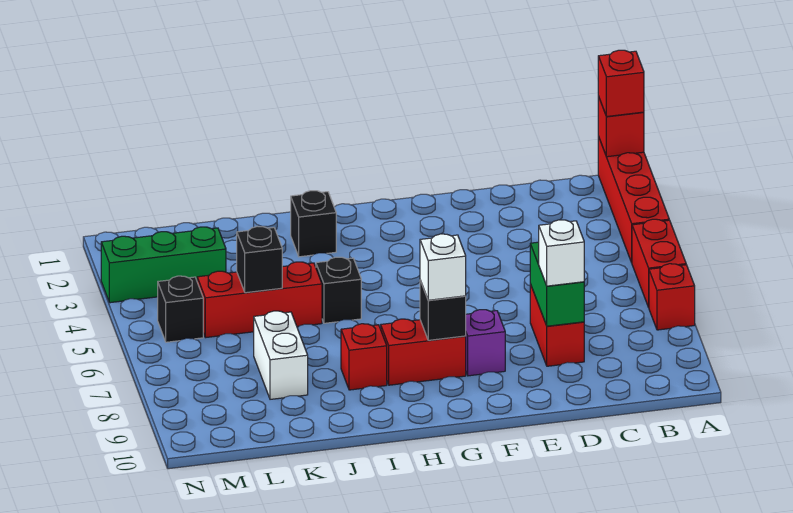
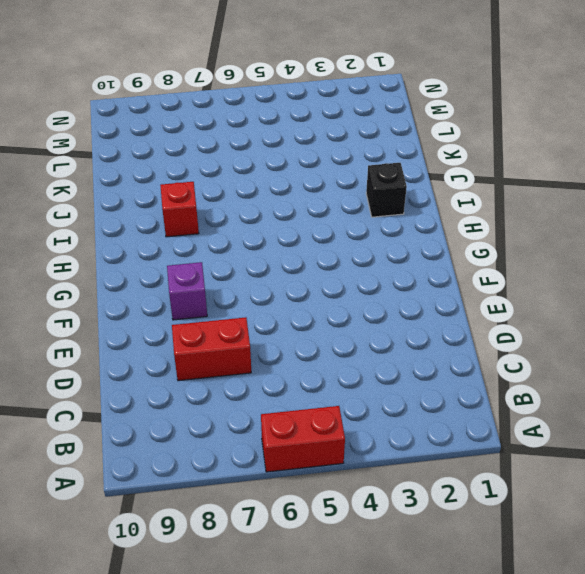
none -> red brick A1:A4 level 1
none -> red brick A7 level 1
none -> red brick G8:H8 level 1

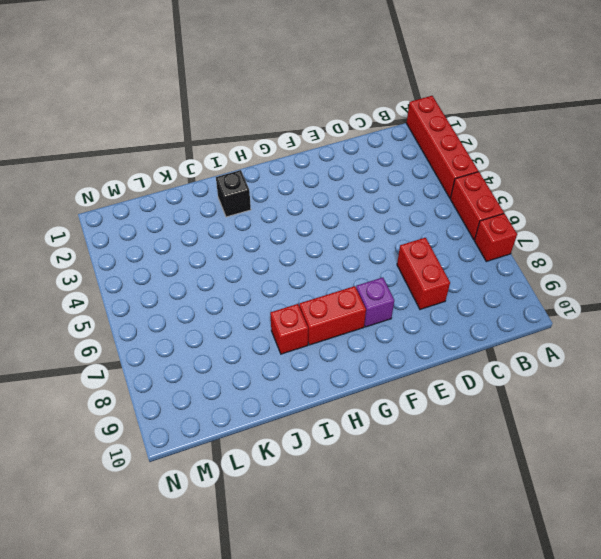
none -> black brick I5 level 1
none -> red brick J5:L5 level 1
none -> white brick K7:K8 level 1

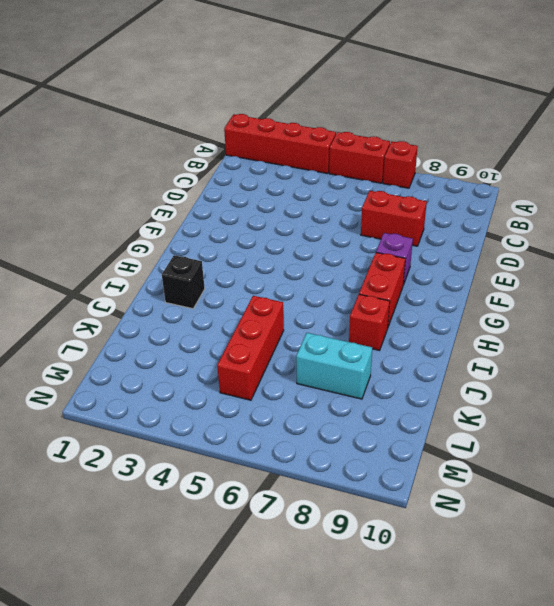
cyan brick K7:K8 level 1 -> white brick K7:K8 level 1
none -> black brick I5 level 1
none -> green brick L3:N3 level 1
none -> black brick M5 level 1

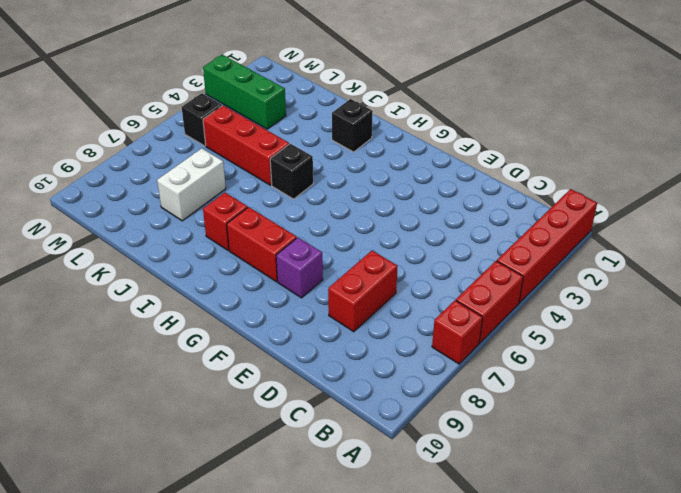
none -> red brick A1 level 2
none -> green brick D7:D8 level 2
none -> black brick G8 level 2

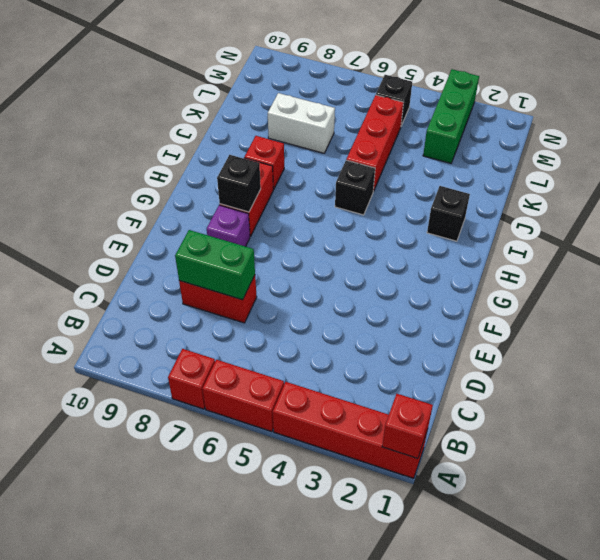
none -> black brick K5 level 2
none -> red brick A1 level 3
none -> white brick D8 level 3

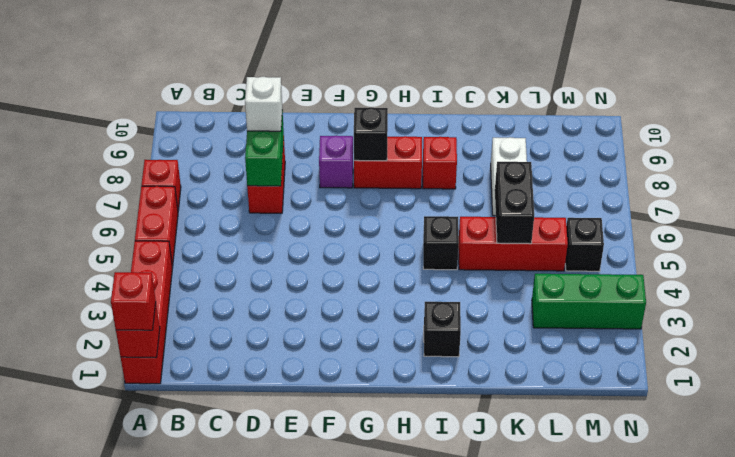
black brick K5:K6 level 2 -> black brick K5 level 2
none -> white brick G8 level 3

